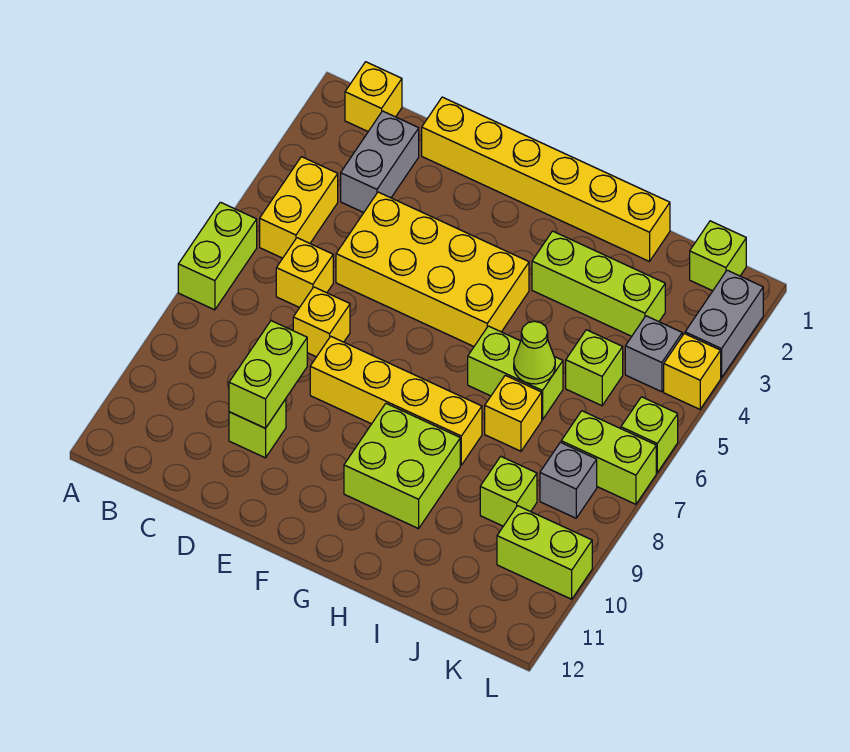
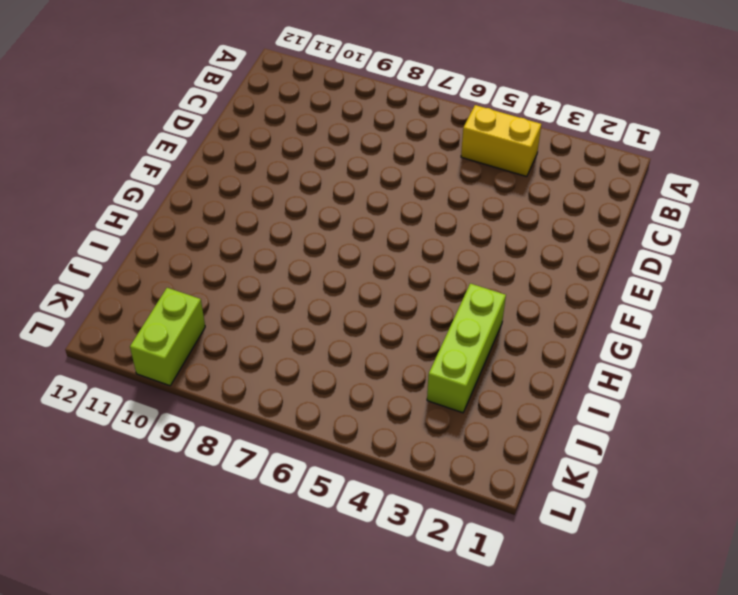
none -> lime brick A6:A7 level 1
none -> yellow brick B1 level 1
none -> grey brick C2:C3 level 1

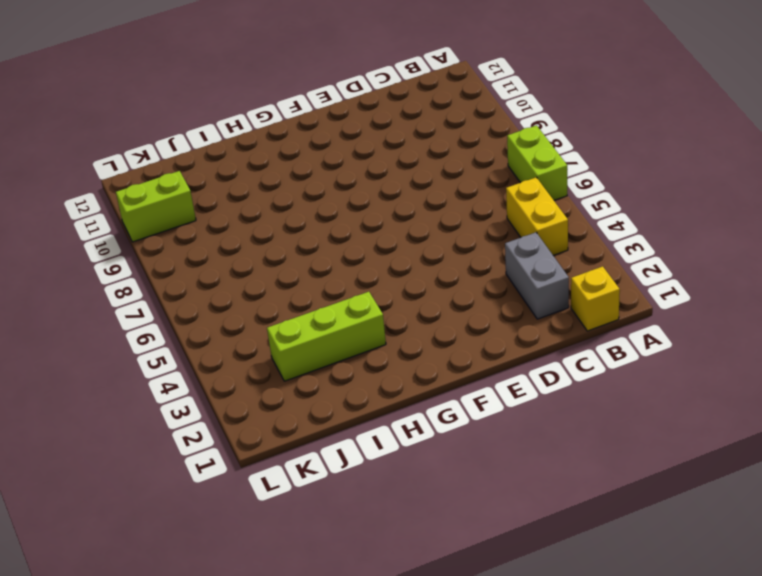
none -> yellow brick C6 level 1
none -> yellow brick D1:I1 level 1
none -> yellow brick D4:G5 level 1

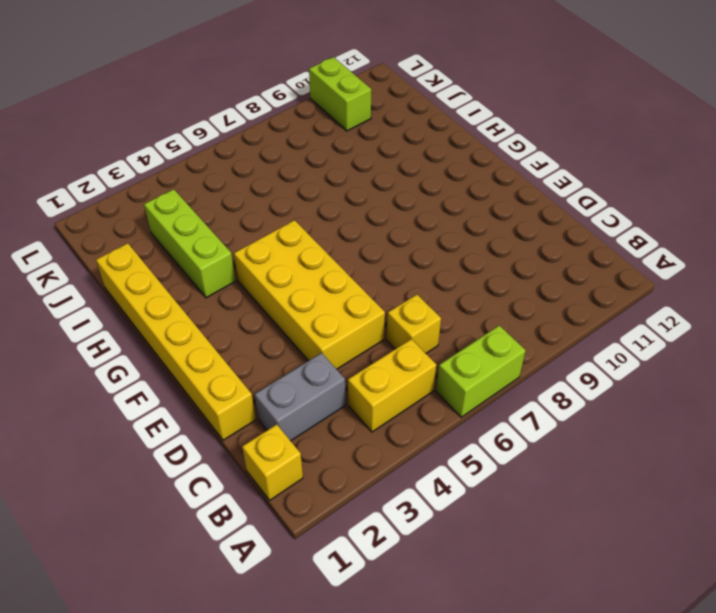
none -> yellow brick D7 level 1
none -> lime brick D10 level 1
none -> yellow brick E8:H8 level 1

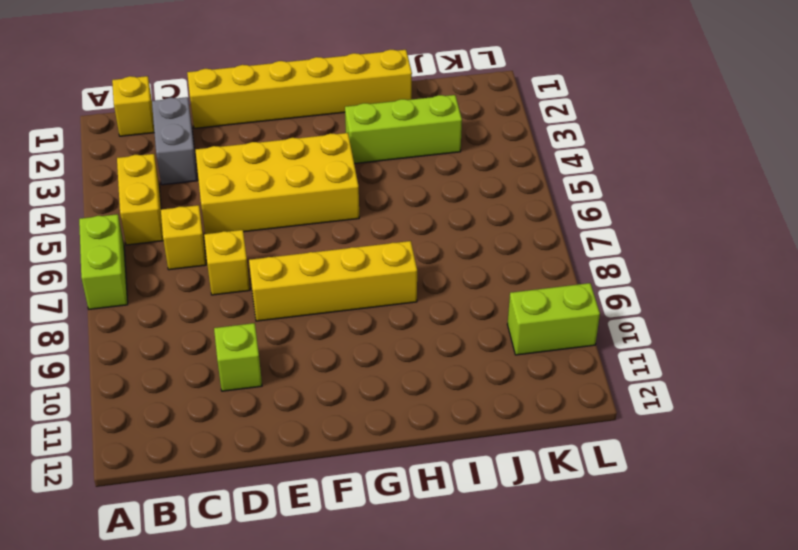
none -> lime brick G9:H10 level 1
none -> lime brick H6:I6 level 1
none -> yellow brick I7 level 1

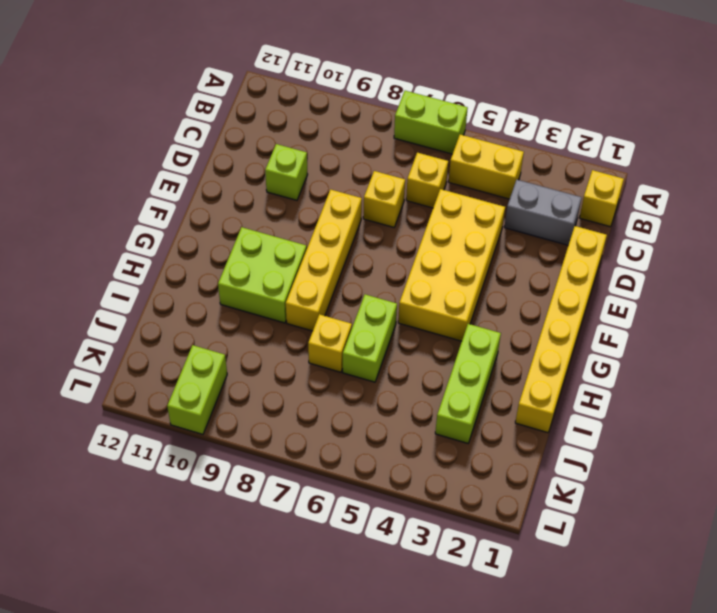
none -> lime brick J5 level 1
none -> lime brick J9 level 1
none -> lime brick K1 level 1

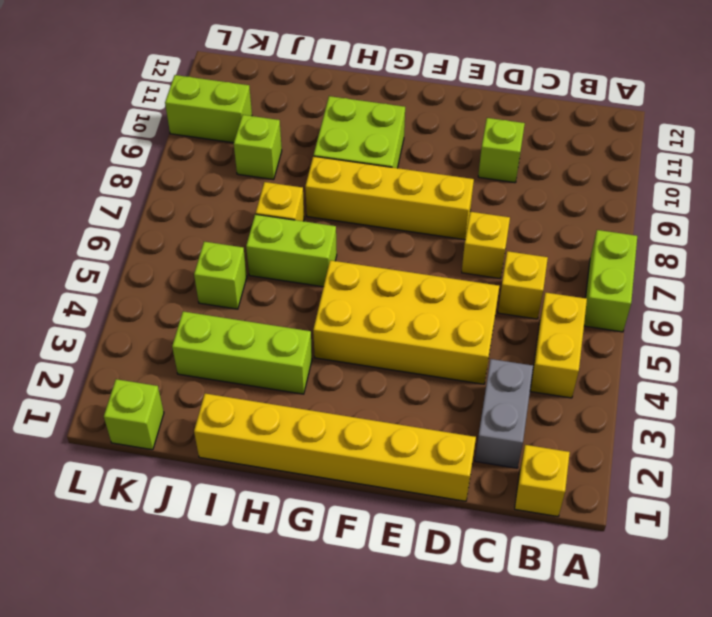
none -> grey brick K4 level 1
none -> lime brick K7:L7 level 1
none -> grey brick K8 level 1

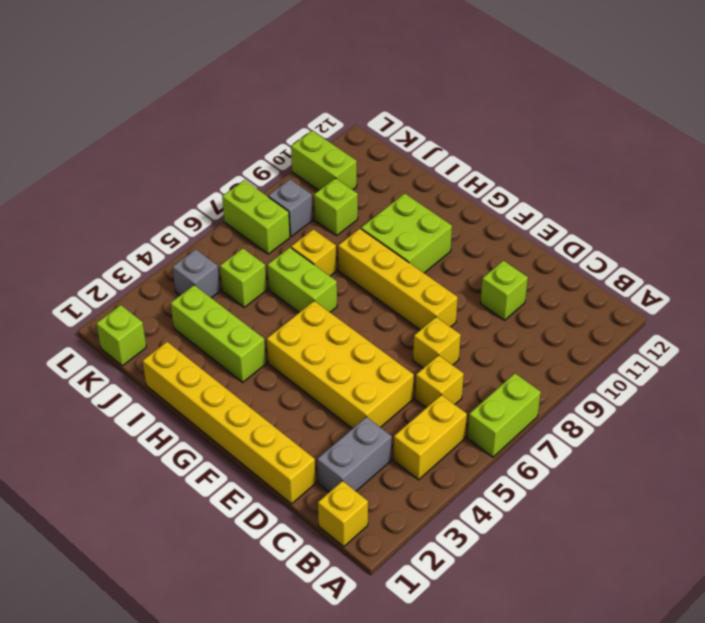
none -> grey brick L2:L3 level 1
none -> yellow brick L4 level 1
none -> lime brick L6 level 1

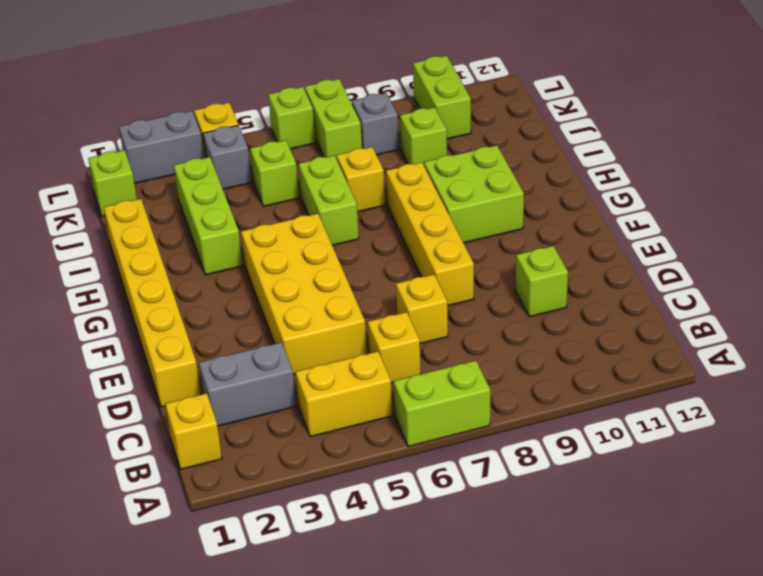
none -> lime brick D9:D10 level 2
none -> lime cone I6 level 2

